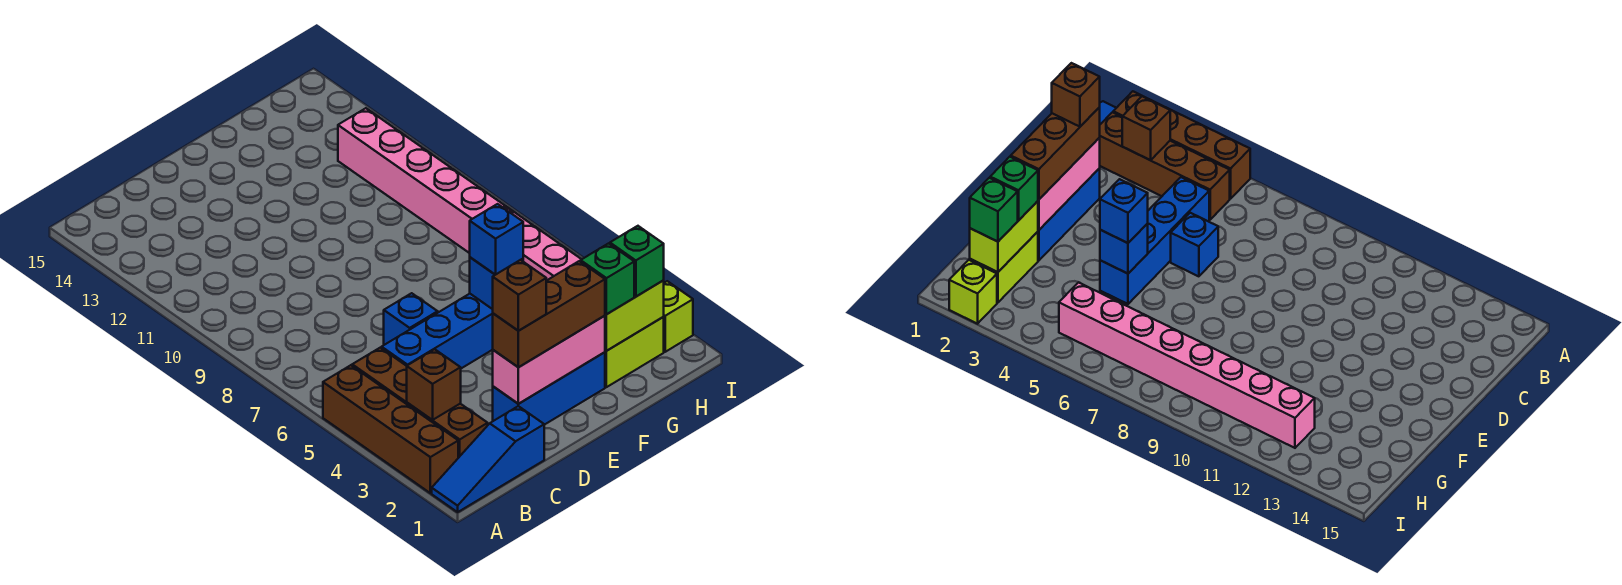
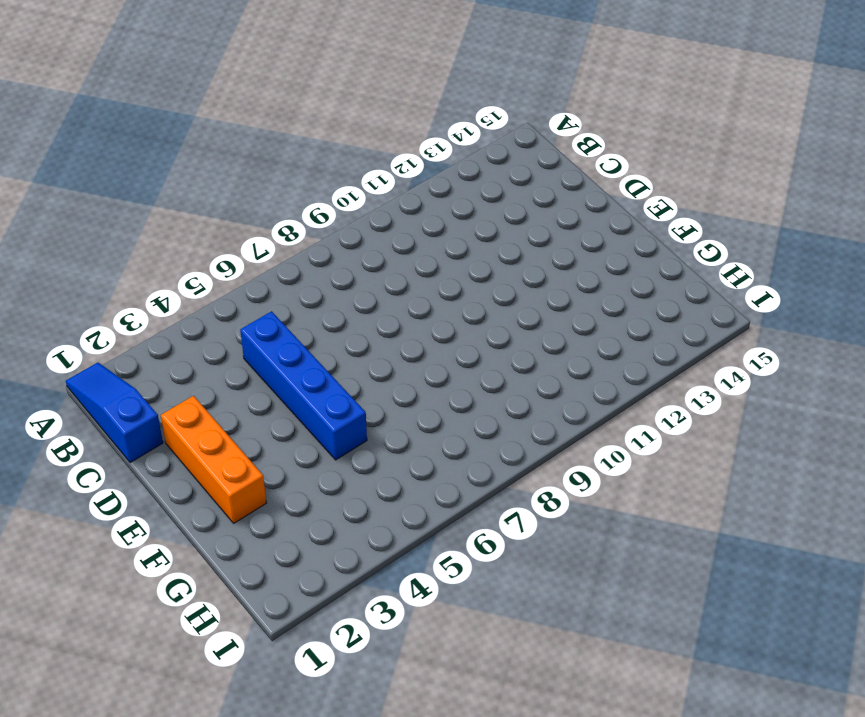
orange brick D2:F2 level 1 -> blue brick D2:F2 level 1
none -> brown brick A2:A5 level 1
none -> brown brick B2:B5 level 1
none -> blue brick D6 level 1

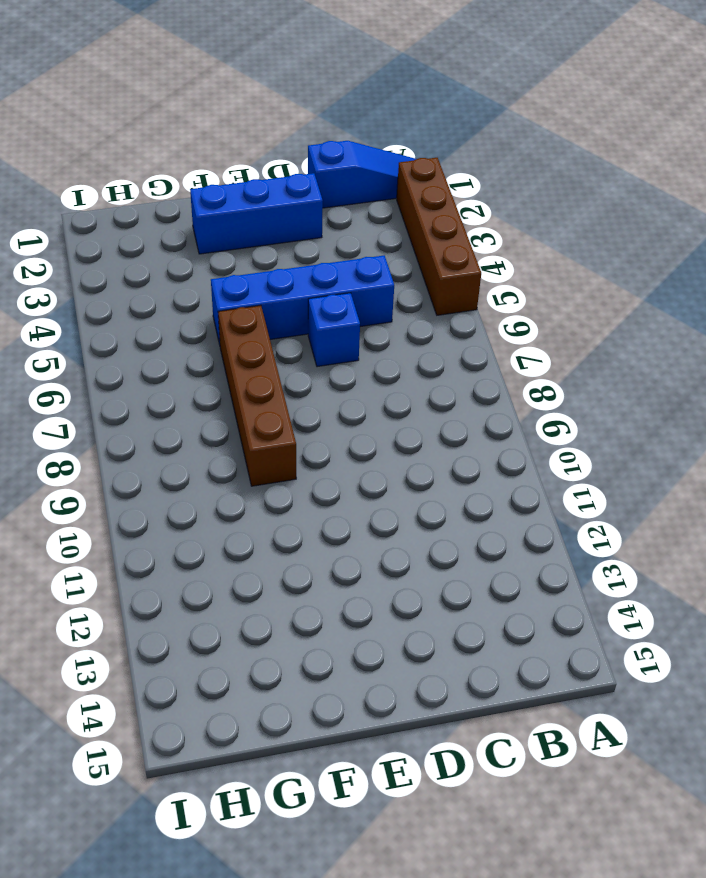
brown brick F6:F9 level 1 -> brown brick B2:B5 level 1
none -> lime brick G2:H2 level 1
none -> pink brick H5:H12 level 1
none -> lime brick I2 level 1

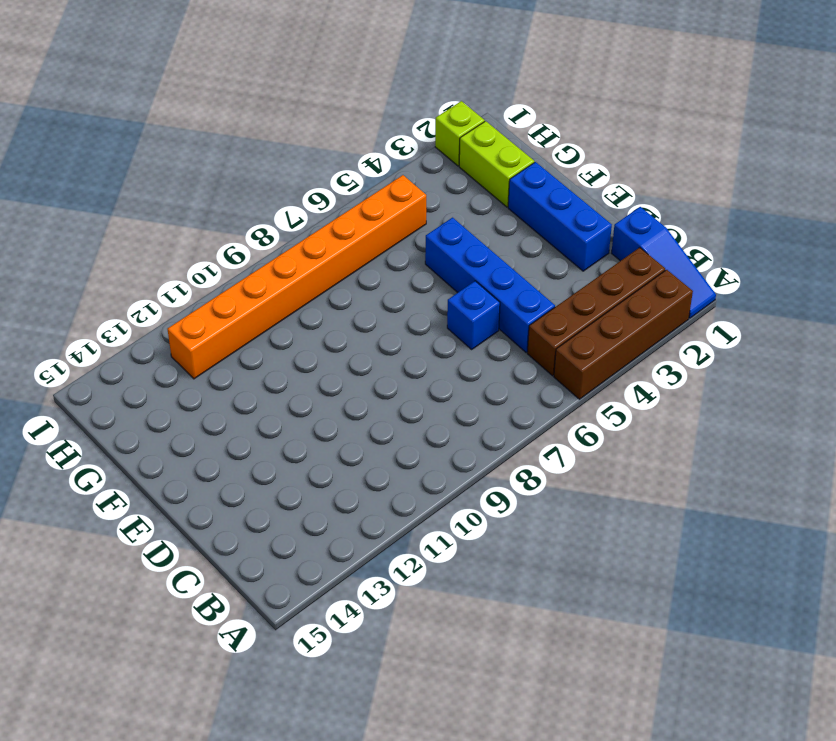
orange brick H5:H12 level 1 -> pink brick H5:H12 level 1
none -> brown brick B3 level 2
none -> pink brick D2:F2 level 2
none -> blue brick F5 level 2

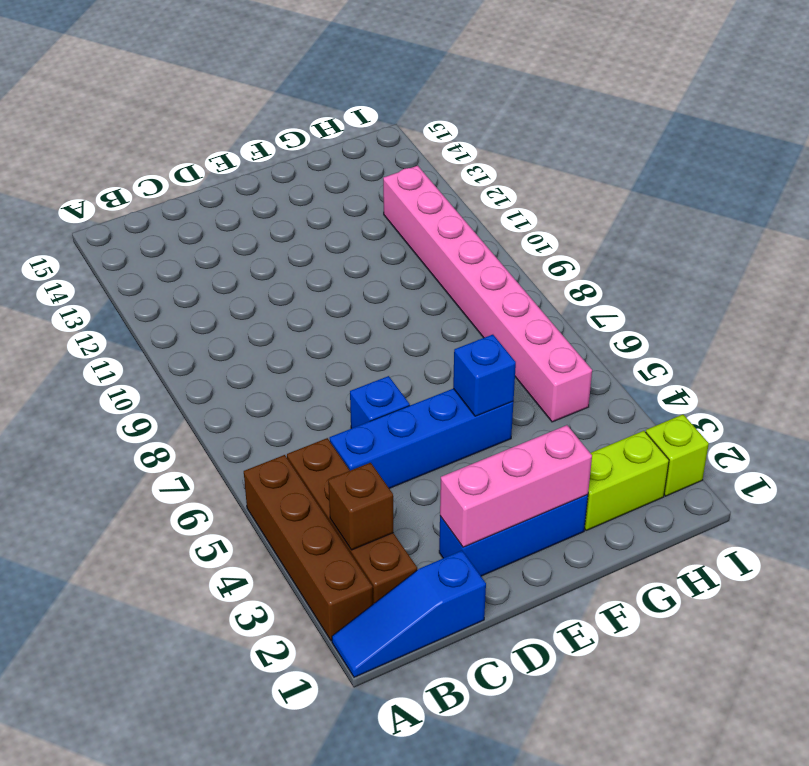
none -> lime brick G2:H2 level 2
none -> brown brick D2:F2 level 3
none -> blue brick F5 level 3

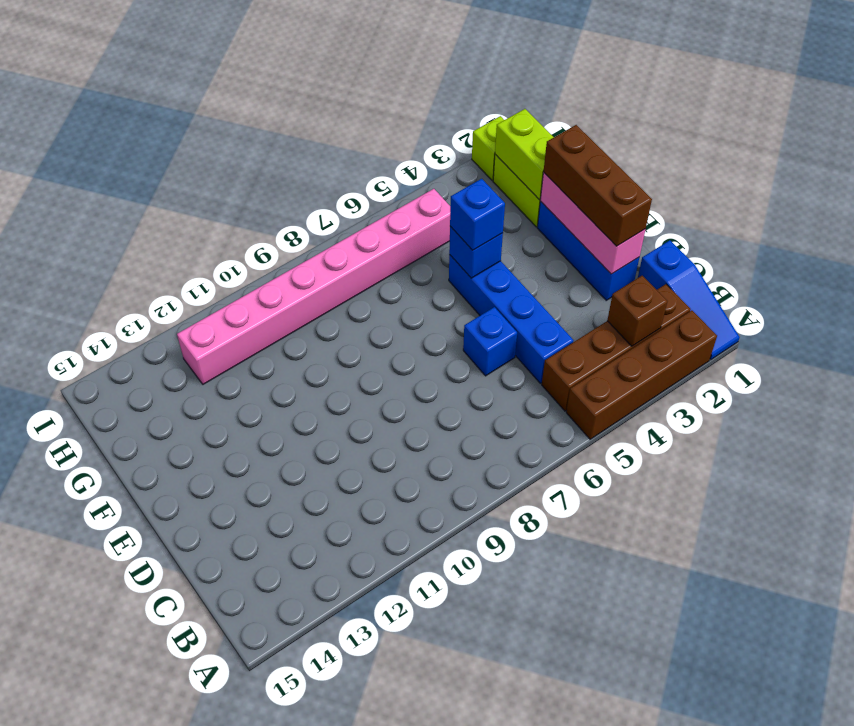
none -> green brick G2 level 3
none -> green brick H2 level 3
none -> brown brick D2 level 4

